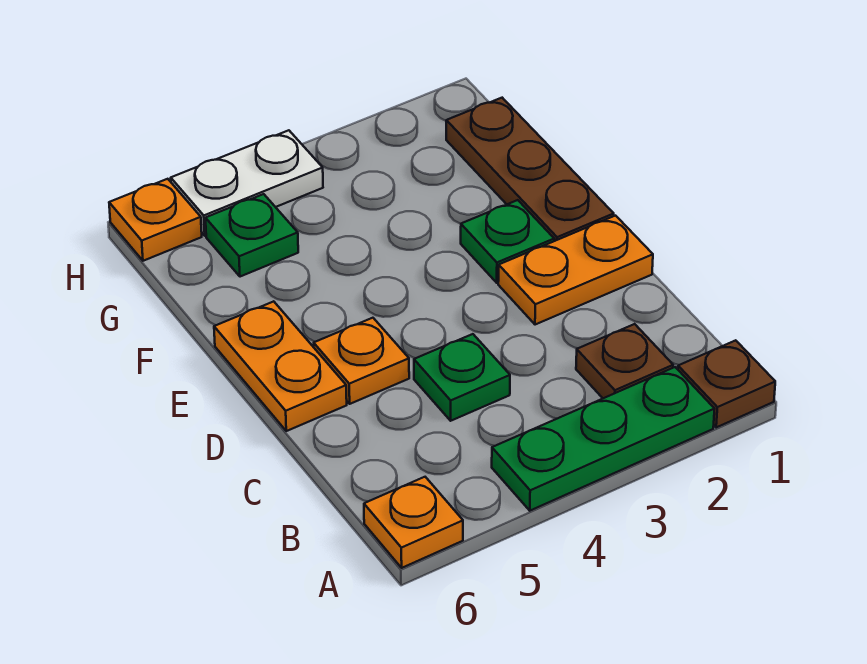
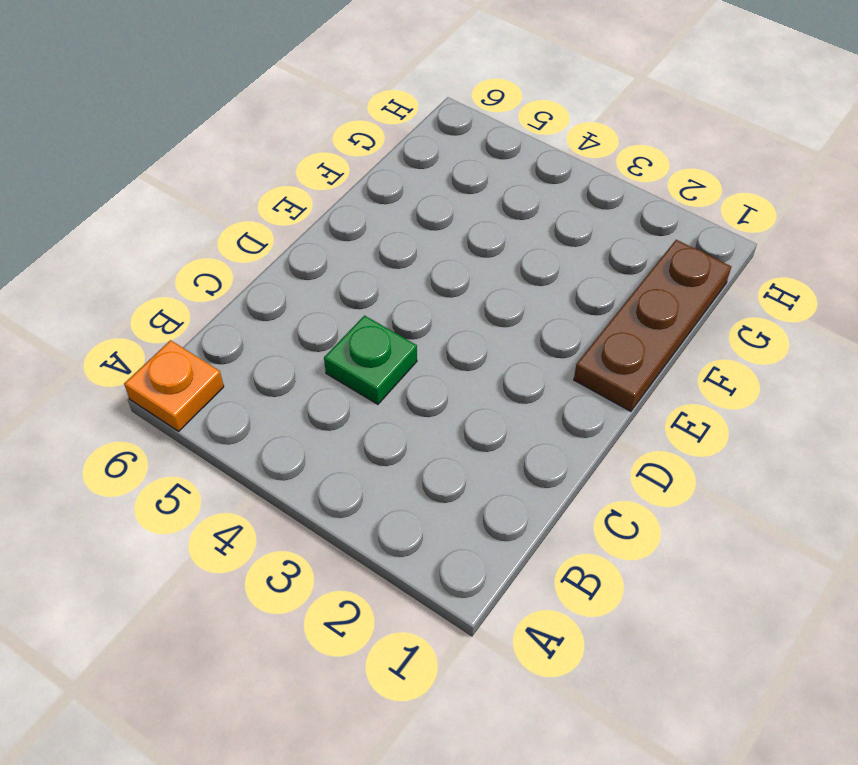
none -> brown plate A1 level 1
none -> green plate A2:A4 level 1
none -> brown plate B2 level 1

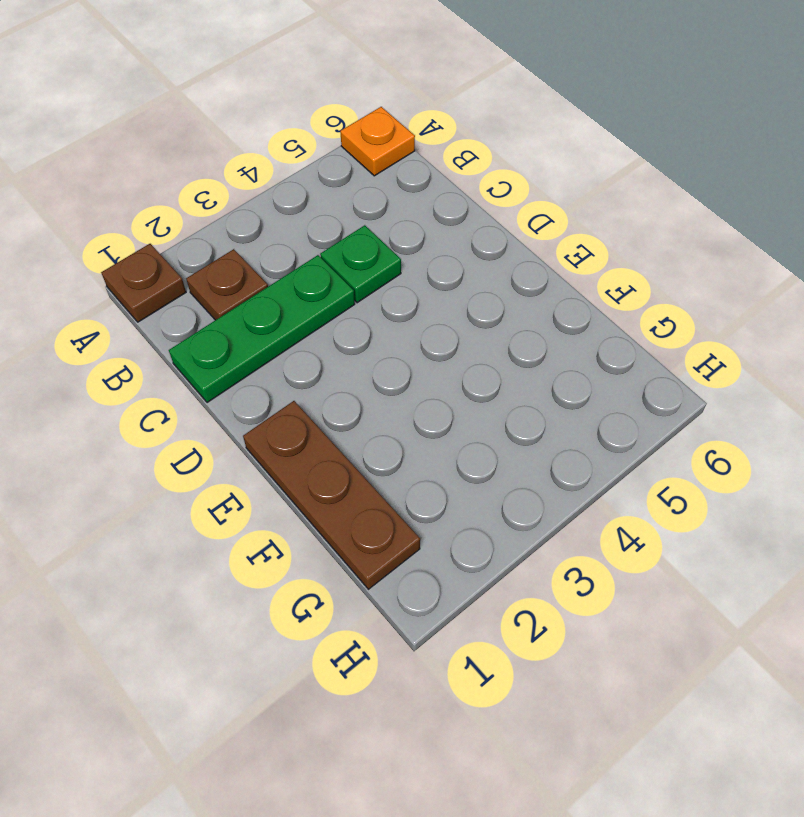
green plate C1:C3 level 1 -> green plate A2:A4 level 1
none -> orange plate D1:D2 level 1
none -> orange plate D5 level 1
none -> orange plate D6:E6 level 1

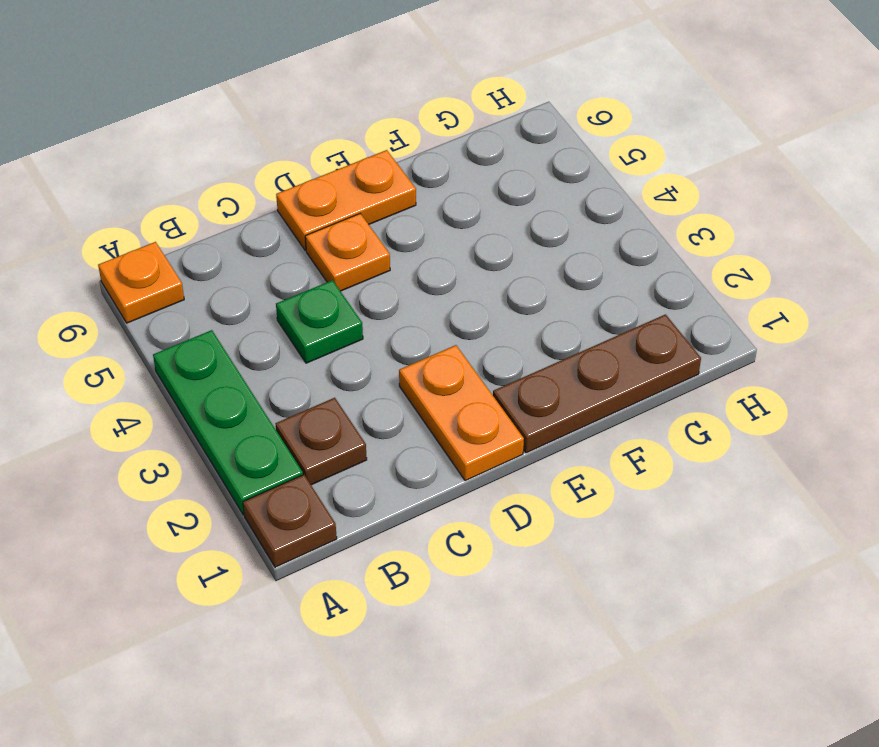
none -> green plate E2 level 1
none -> green plate G5 level 1
none -> white plate H4:H5 level 1

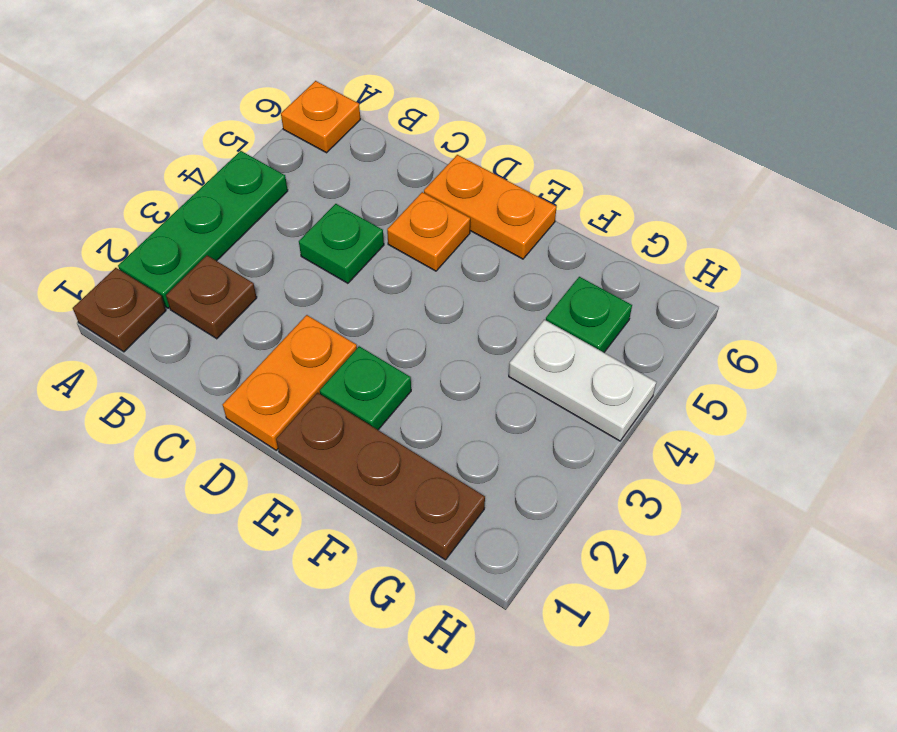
white plate G4:H4 level 1 -> white plate H4:H5 level 1
none -> orange plate H6 level 1

